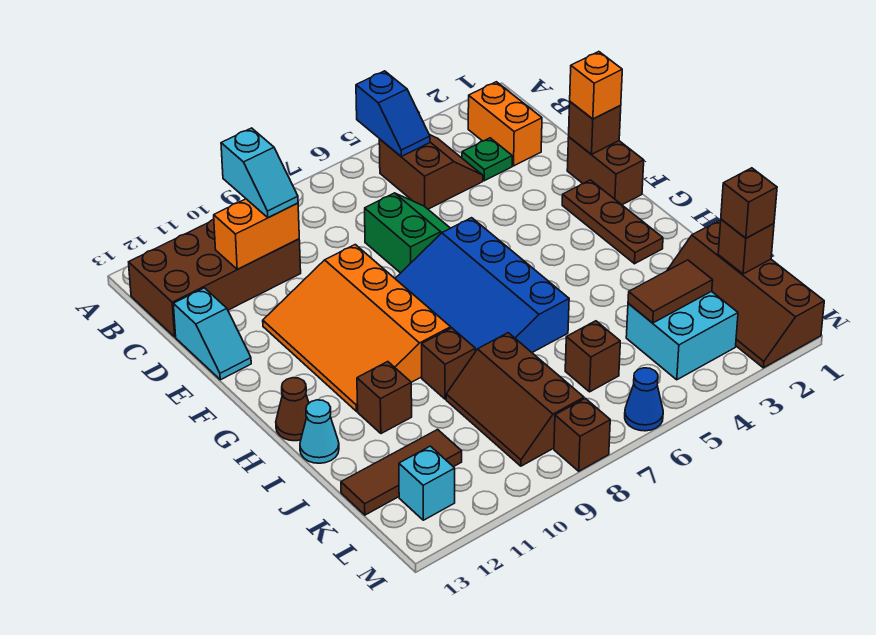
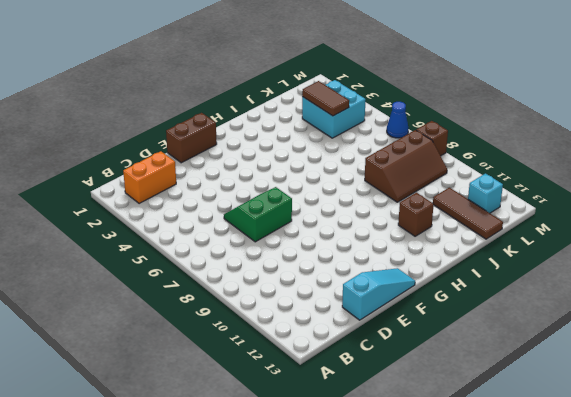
cyan slope D13:F13 level 1 top D -> cyan slope D13:E13 level 1 top D
none -> brown slope B4:C5 level 1 top 5
none -> brown brick B10:C13 level 1
none -> green plate C3 level 1
none -> orange slope E9:H11 level 1 top 9

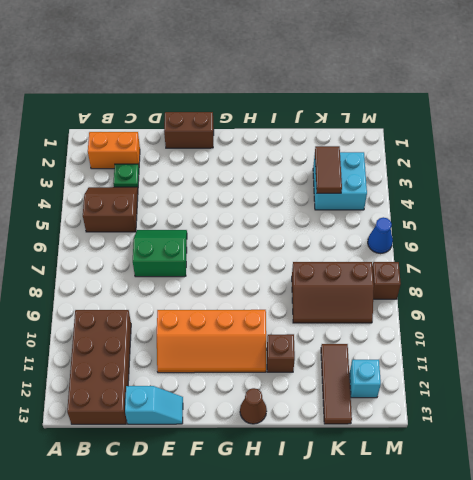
orange slope E10:H11 level 1 top 10 -> orange slope E9:H11 level 1 top 9
none -> brown plate F2:H2 level 1
none -> blue slope F6:I8 level 1 top 6
none -> brown brick I9 level 1
none -> cyan cone I13 level 1

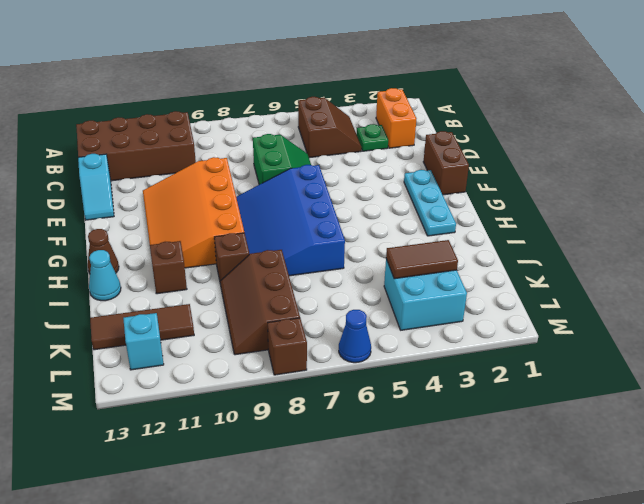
cyan plate F2:H2 level 1 -> brown plate F2:H2 level 1
none -> brown slope J1:M2 level 1 top 1
none -> brown brick K6 level 1
none -> blue slope A5:B5 level 2 top A
none -> orange brick C10:C11 level 2

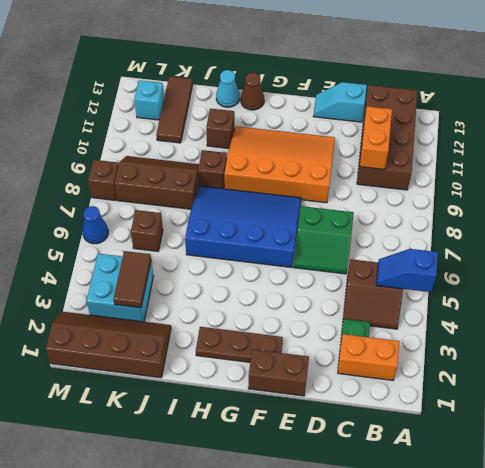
none -> brown brick E1 level 2
none -> brown brick K1 level 2
none -> cyan slope B10:C10 level 3 top B
none -> orange brick E1 level 3

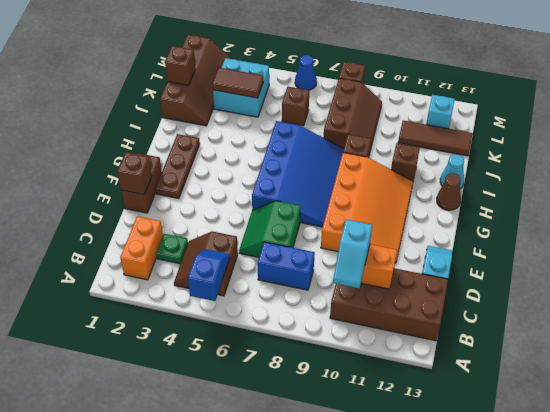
cyan slope B10:C10 level 3 top C -> cyan slope B10:C10 level 3 top B
blue brick C7:C8 level 1 -> none
none -> orange brick E1 level 3
none -> brown brick K1 level 3

